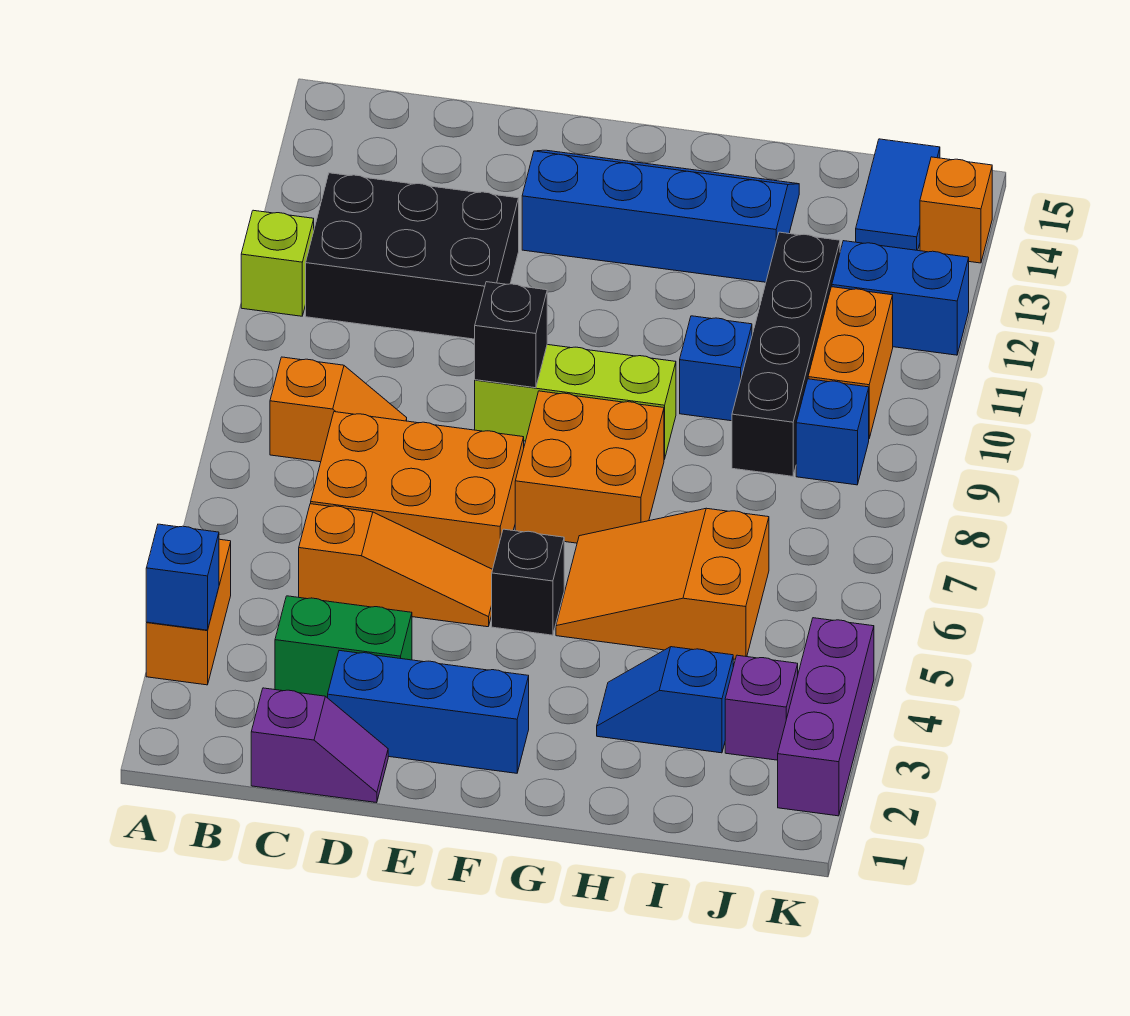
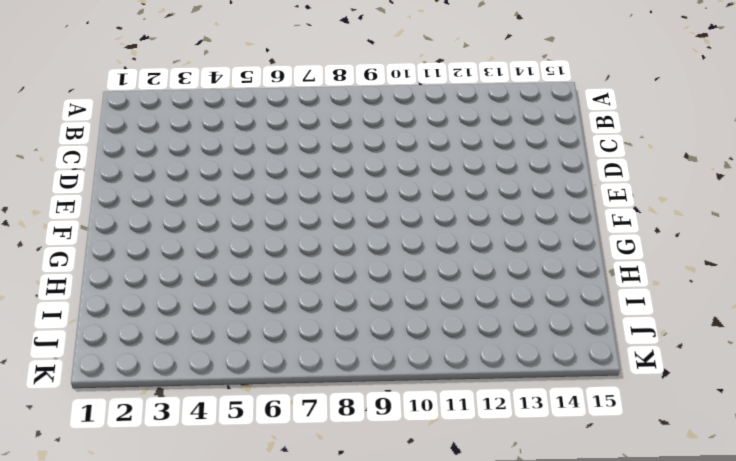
none -> orange brick A3:A4 level 1
none -> lime brick A11 level 1
none -> orange slope B8:C8 level 1 top B

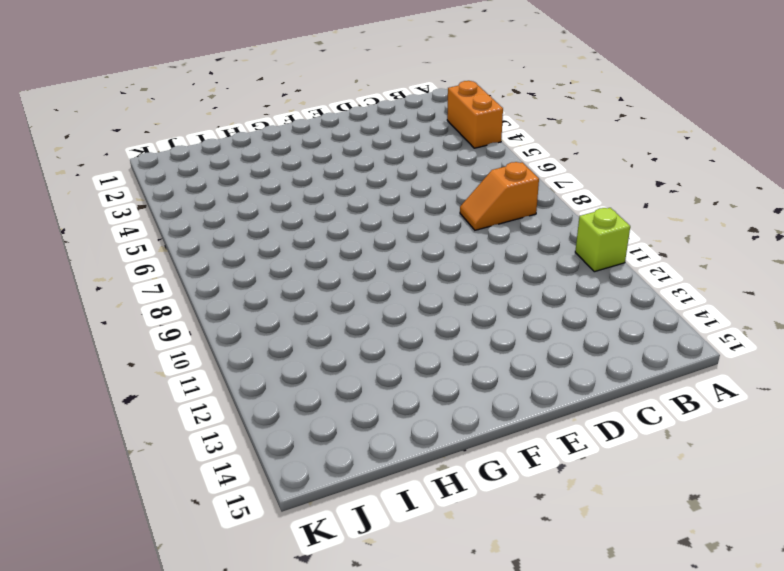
none -> black brick B11:D12 level 1
none -> purple slope C1:D1 level 1 top C
none -> green brick C3:D3 level 1

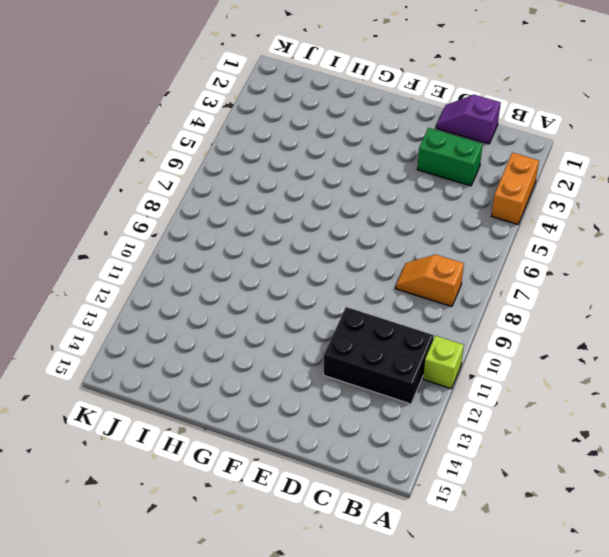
none -> orange slope C5:E5 level 1 top C
none -> orange brick C6:E7 level 1
none -> blue brick D2:F2 level 1

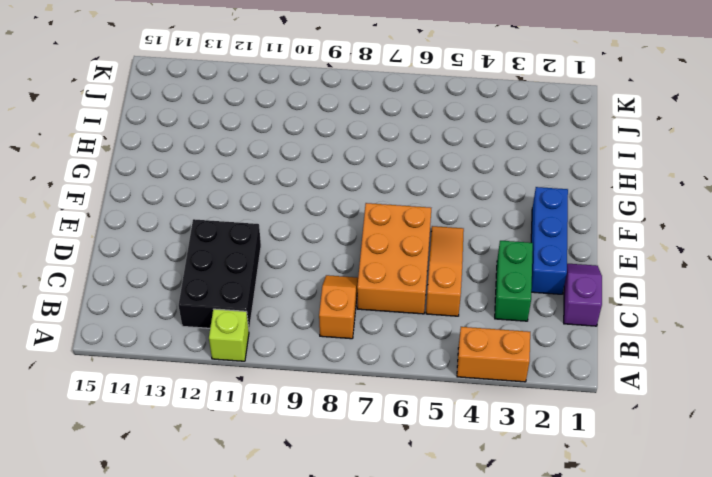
none -> lime brick E9:G9 level 1
none -> blue slope E13:H14 level 1 top 13
none -> black brick F5 level 1

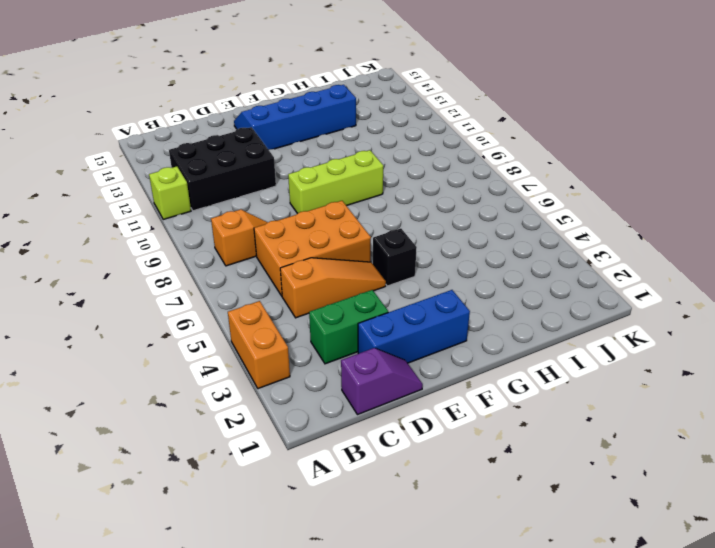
none -> orange brick F7:G8 level 1
none -> orange slope G5:I6 level 1 top I
none -> blue slope H3:I3 level 1 top I

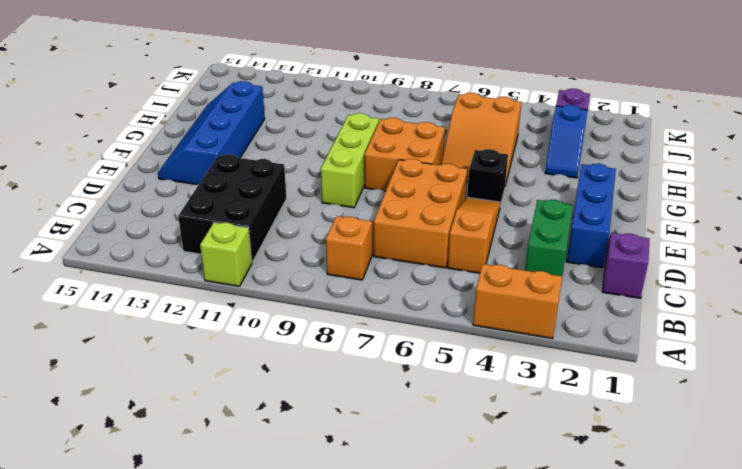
none -> blue brick H10 level 1
none -> black brick I9:I12 level 1
none -> blue brick J9 level 1

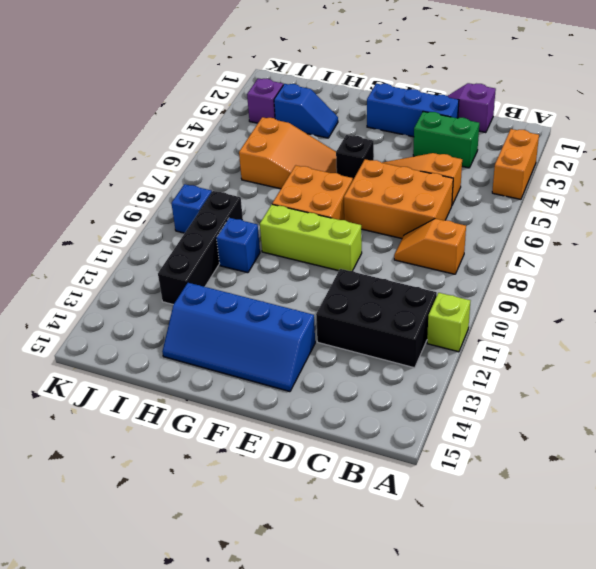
none -> orange brick J10:J11 level 1
none -> blue brick J12:K12 level 1
none -> blue tile J14:J15 level 1

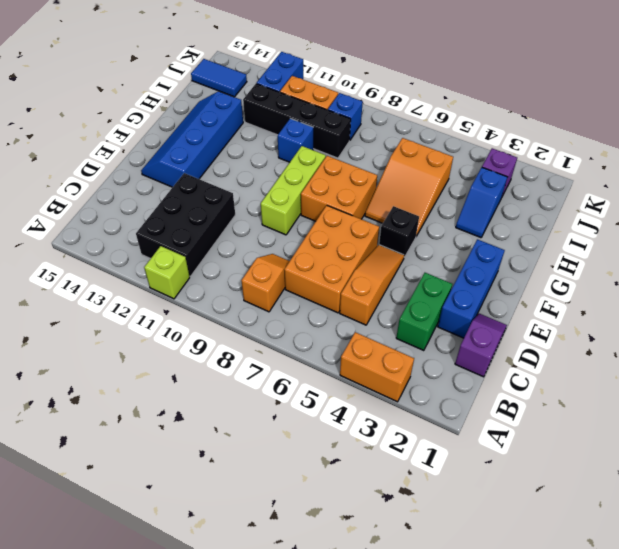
none -> purple brick K2:K4 level 1
none -> orange brick K14 level 1
none -> blue brick A3 level 2

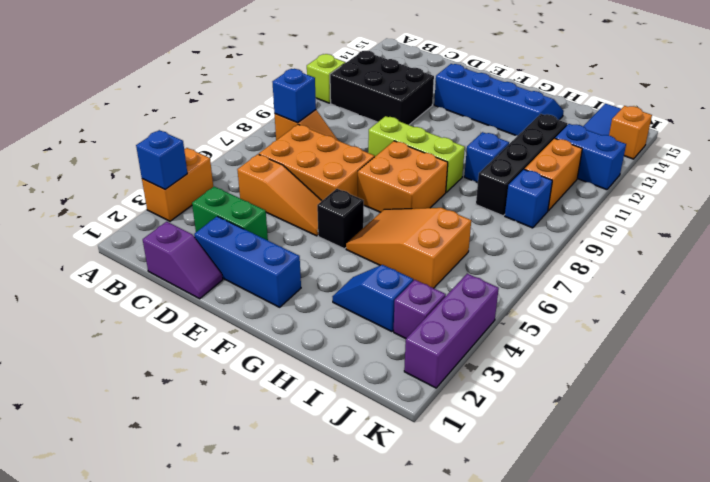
blue brick B8 level 2 -> none
none -> black brick E9 level 2

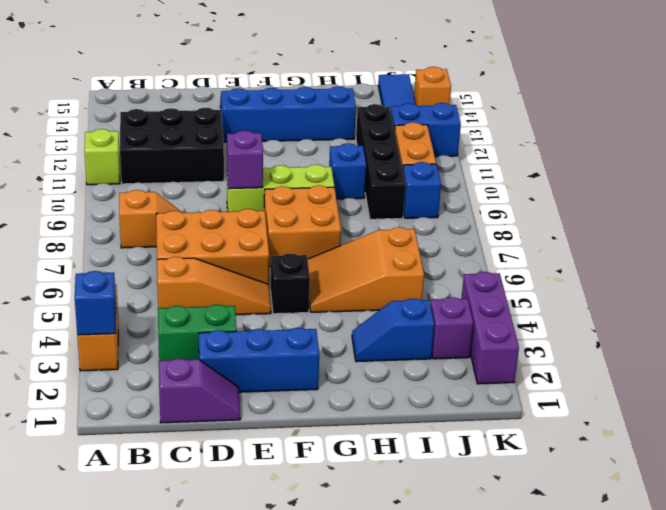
purple brick E9 level 2 -> black brick E9 level 2

